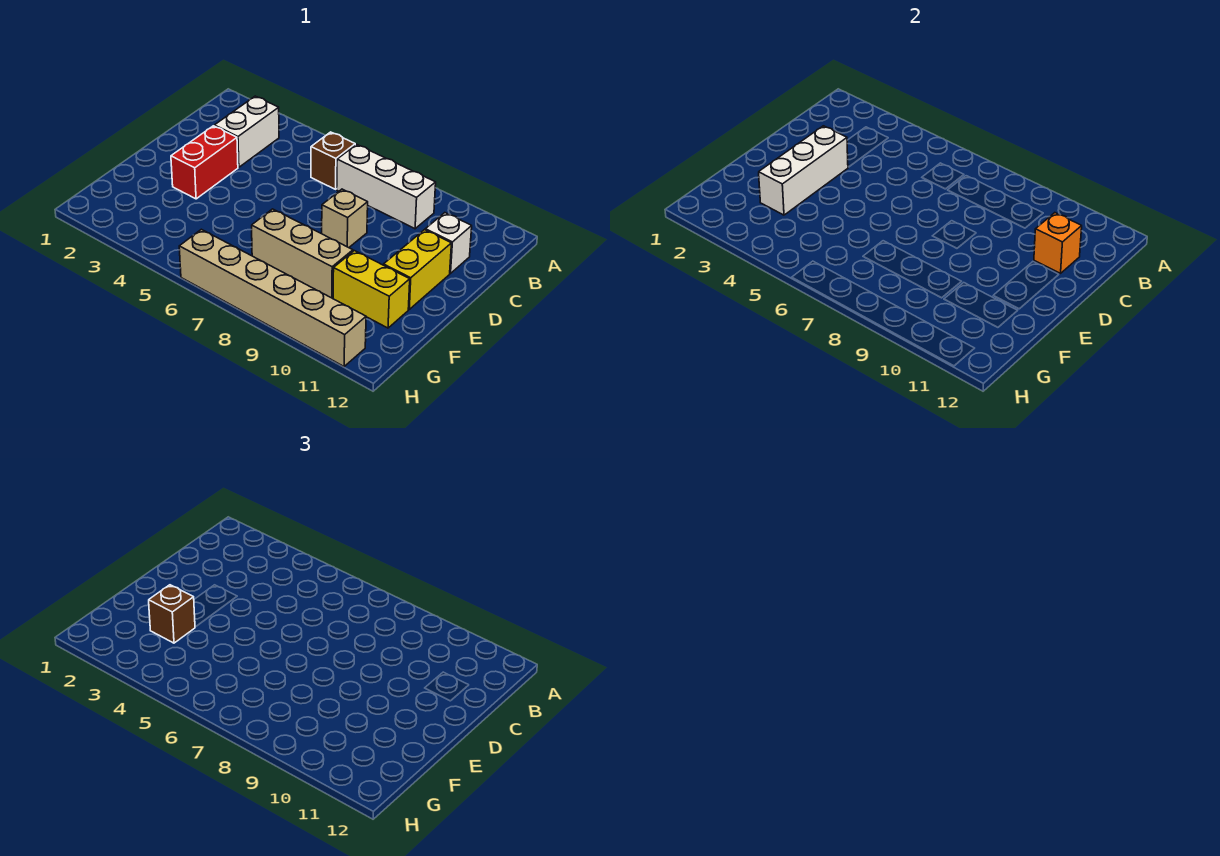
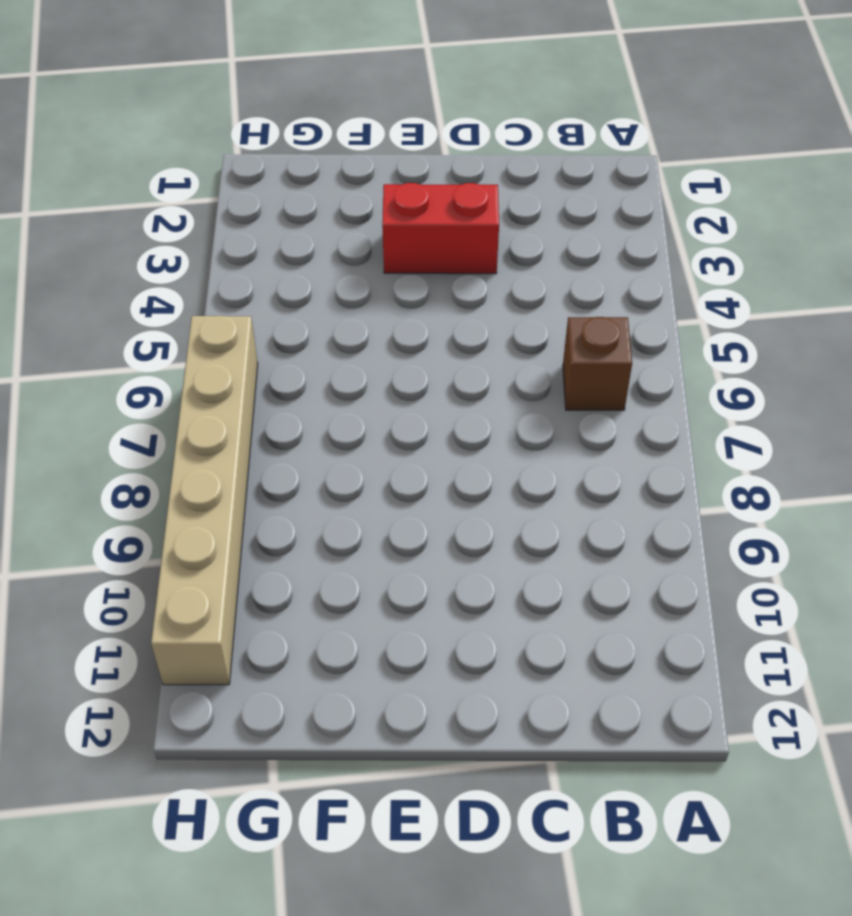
none -> white brick B3:C3 level 1
none -> white brick B7:B9 level 1
none -> white brick C11 level 1

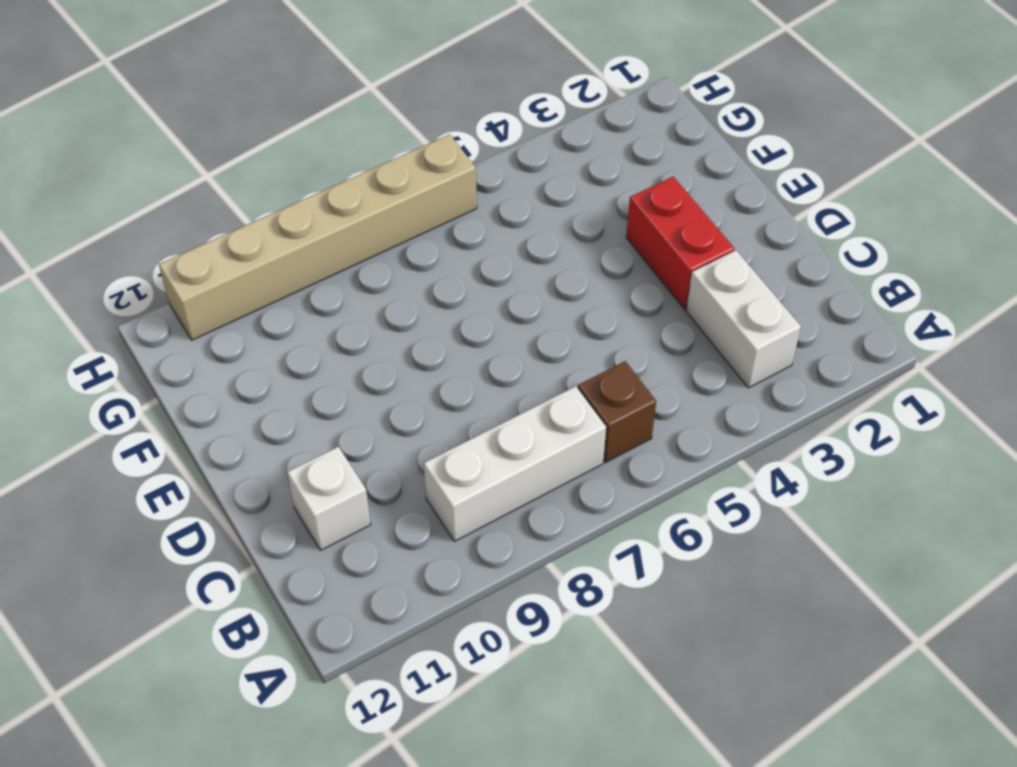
none -> tan brick D8 level 1
none -> yellow brick D11:E11 level 1
none -> tan brick F7:F9 level 1

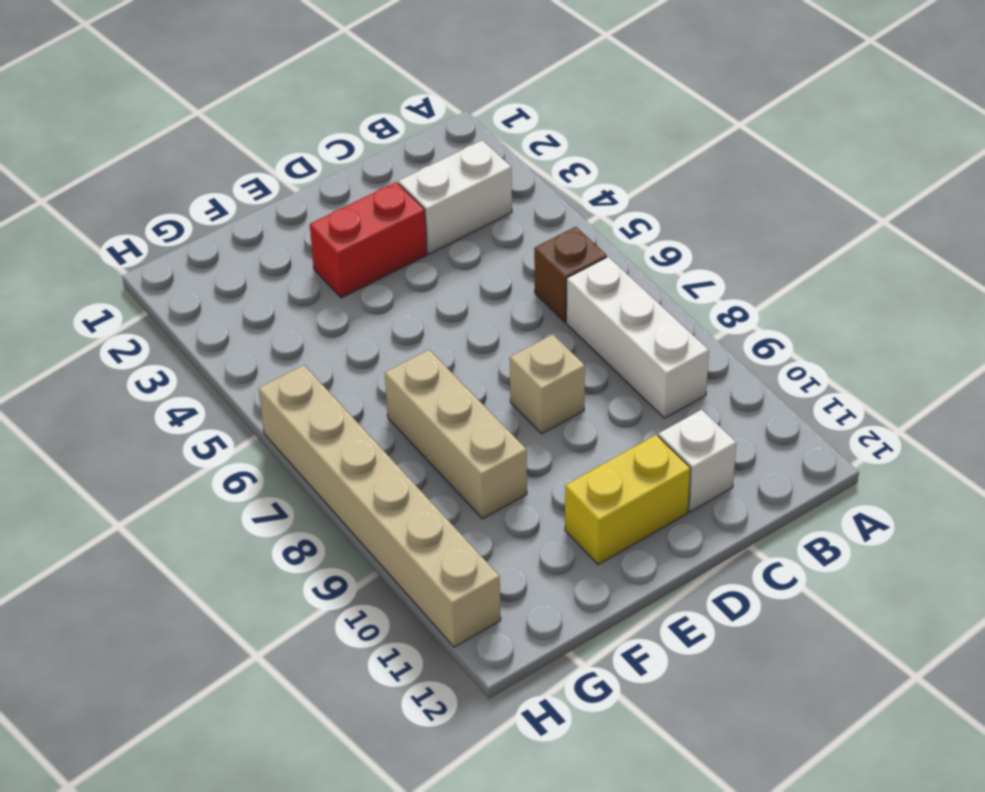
none -> yellow brick F10:F11 level 1
none -> orange brick C11 level 2
none -> white brick D3:F3 level 2

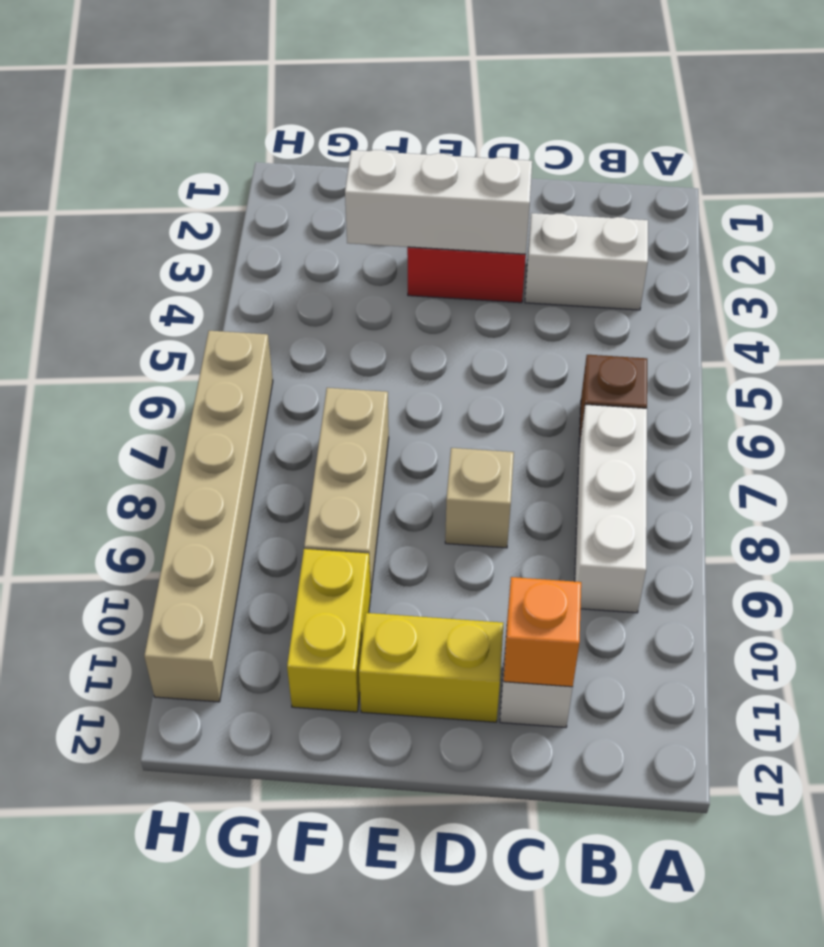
none -> brown brick F3 level 3

